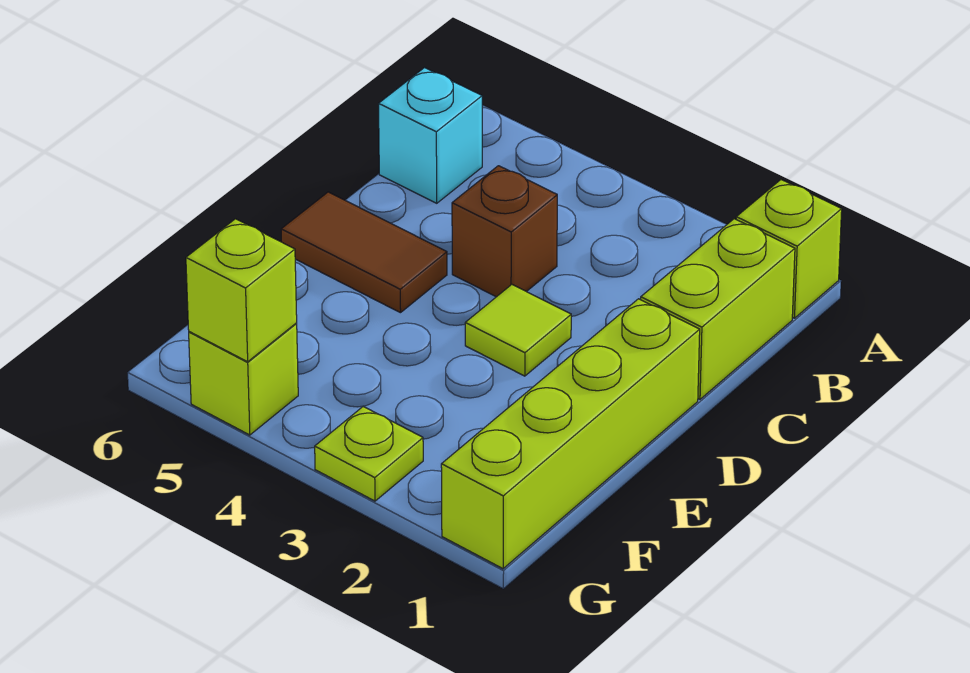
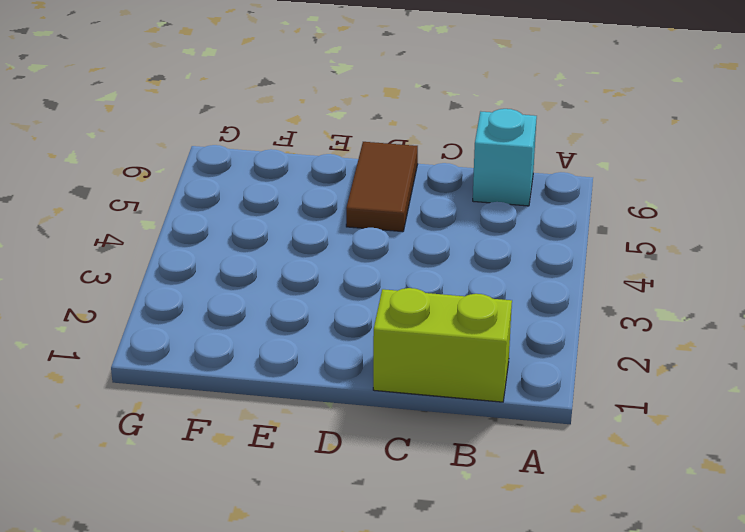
none -> lime brick A1 level 1
none -> brown brick C4 level 1

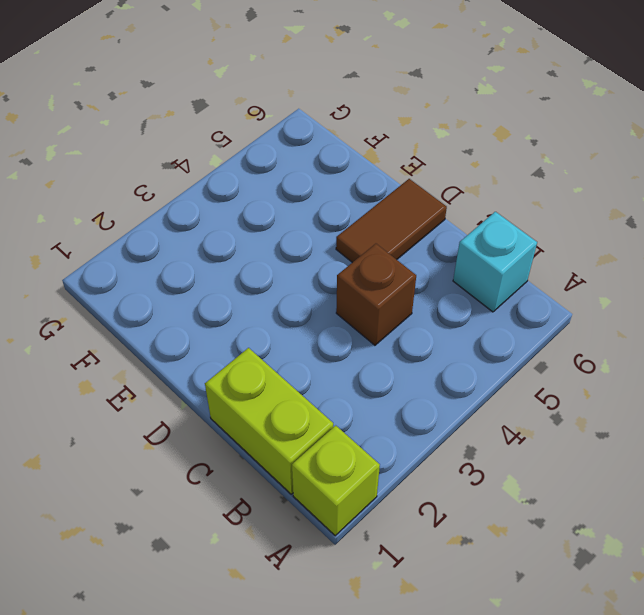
none -> lime brick D1:G1 level 1
none -> lime tile D3 level 1

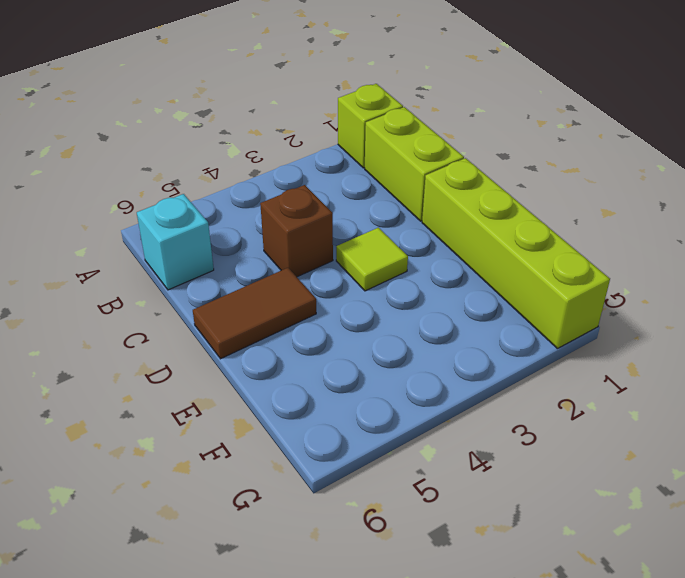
none -> lime plate G3 level 1
none -> lime brick G5 level 1

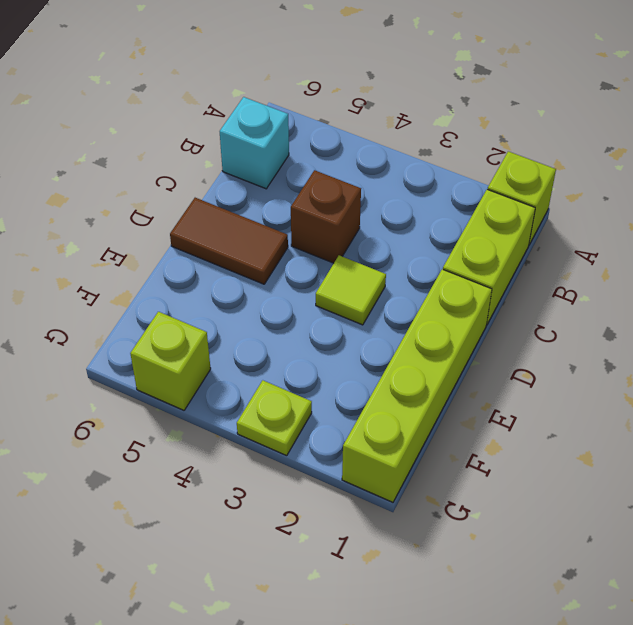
none -> lime brick G5 level 2

